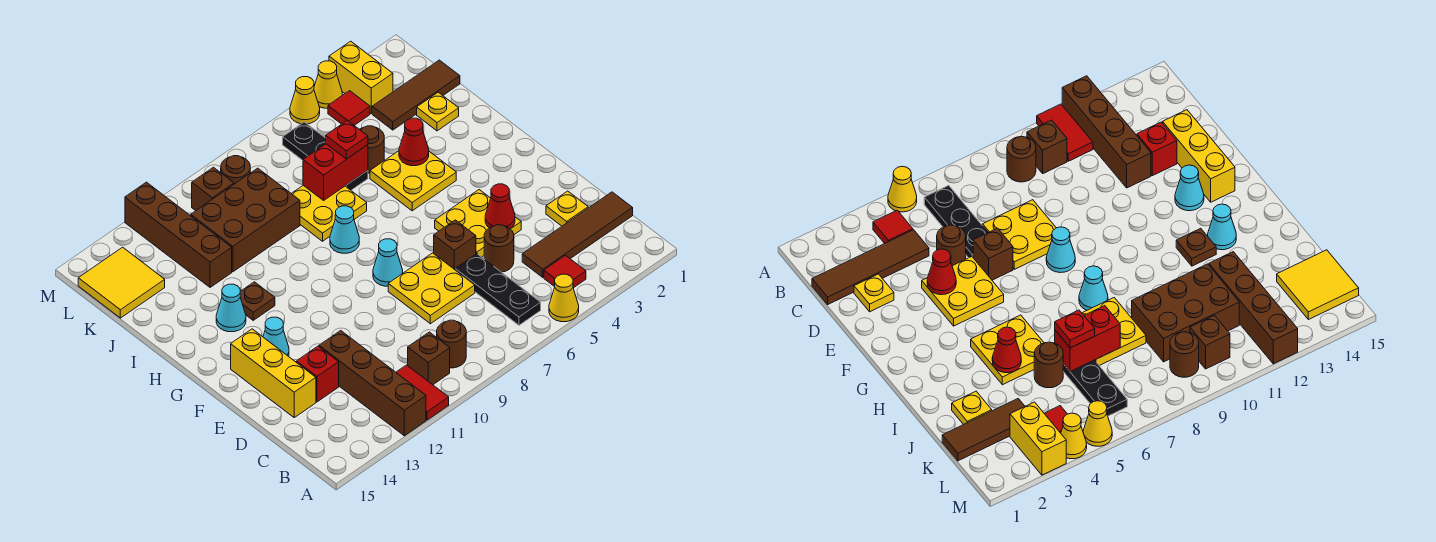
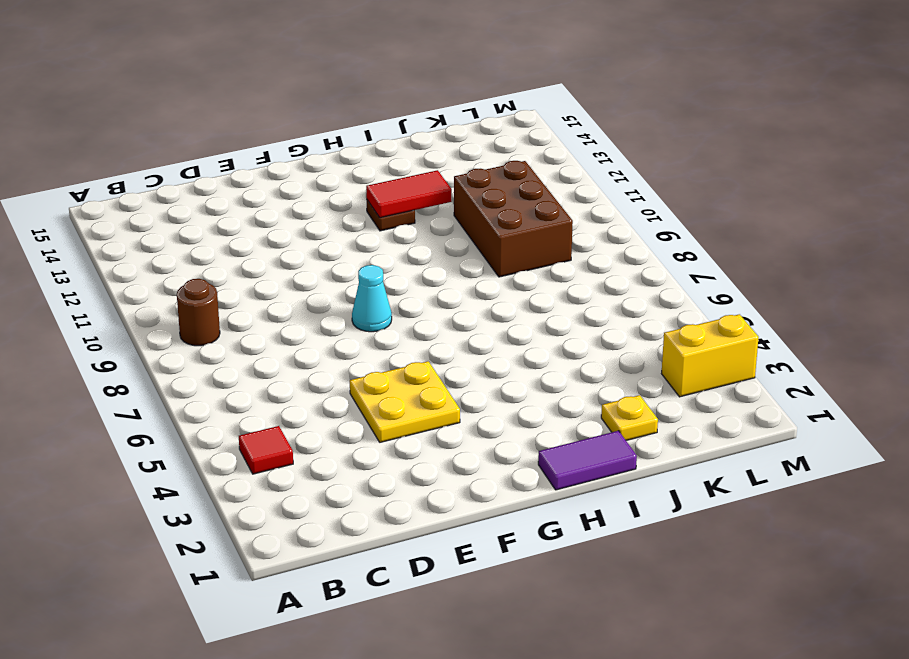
purple tile H1:I1 level 1 -> none
red tile H12:I12 level 2 -> red tile A11:B11 level 1
none -> yellow cone A5 level 1
none -> brown brick A12:D12 level 1
none -> black plate B6:D6 level 1
none -> brown brick B10 level 1

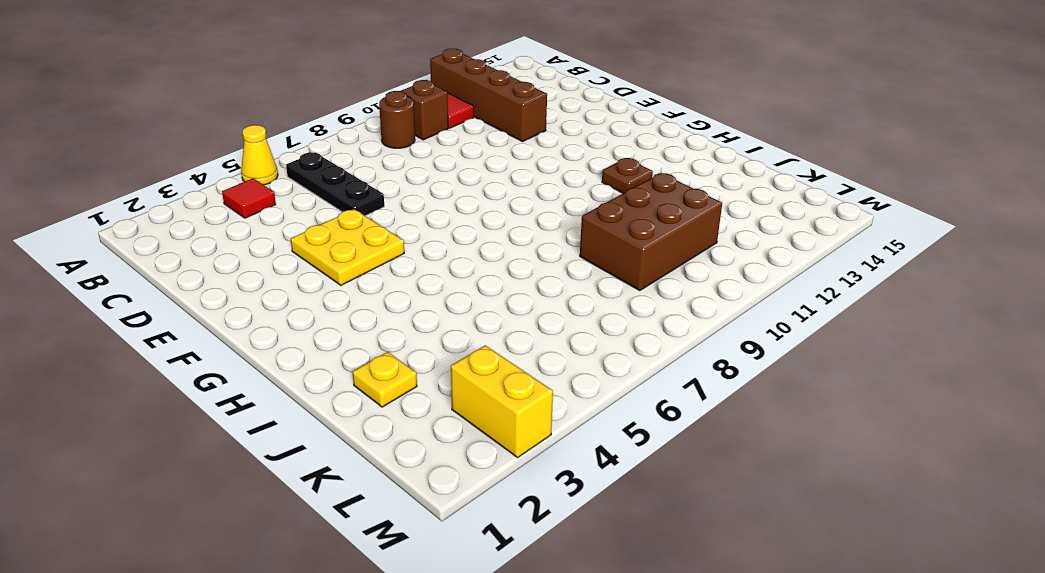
none -> brown tile C1:C4 level 1
none -> yellow plate D2 level 1
none -> brown round brick D5 level 1
none -> yellow plate D7:E8 level 1

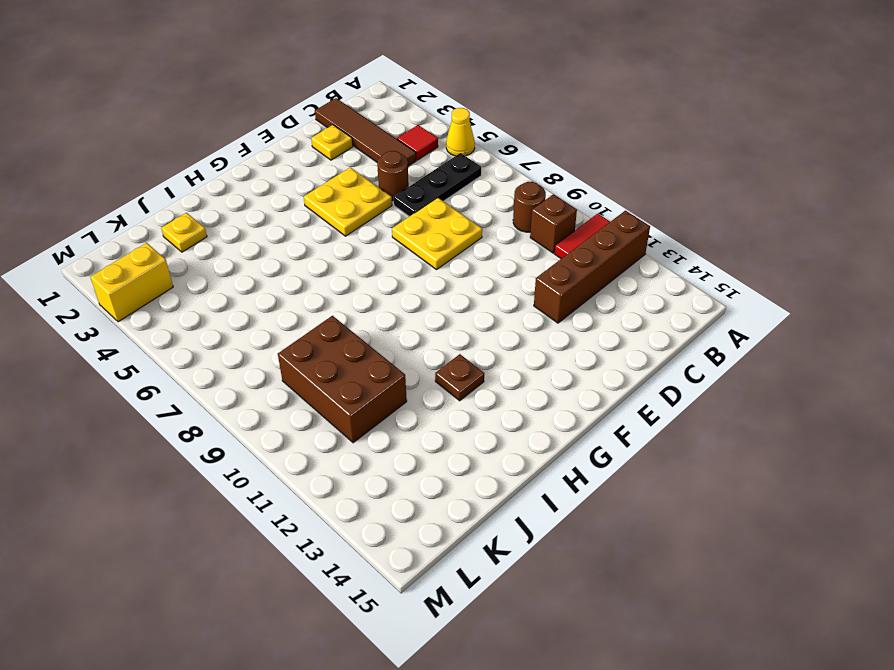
none -> red brick D13 level 1
none -> yellow brick D14:F14 level 1
none -> brown brick E6 level 1
none -> cyan cone F8 level 1

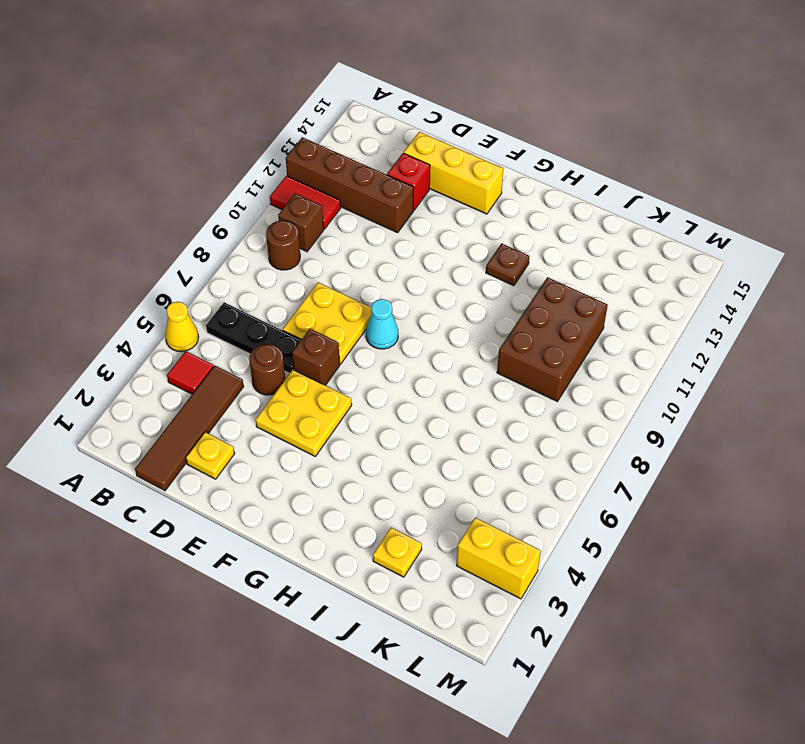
none -> cyan cone F13 level 1
none -> yellow plate H4:I5 level 1
none -> cyan cone H8 level 1
none -> cyan cone H13 level 1

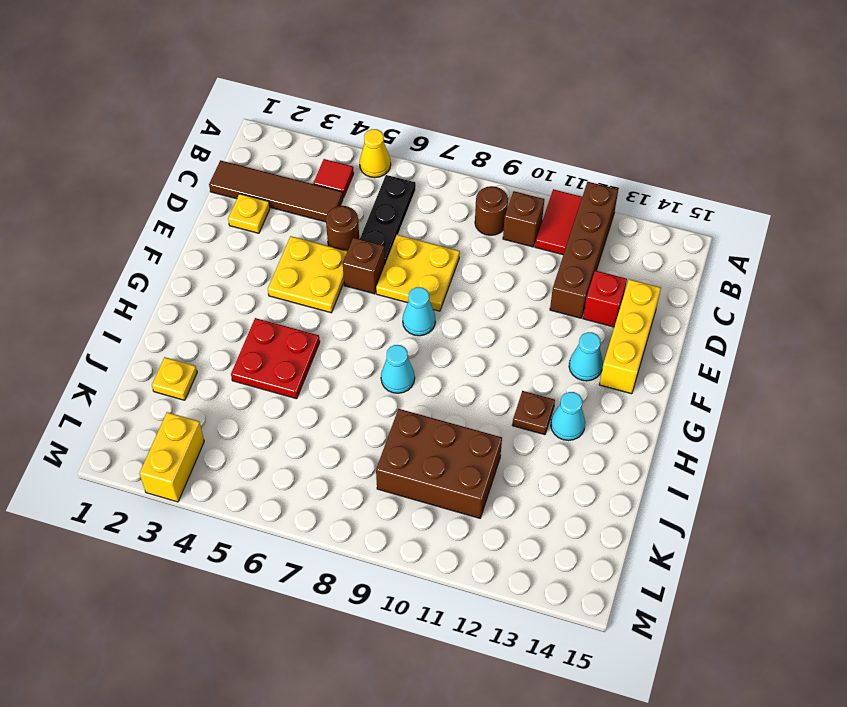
red plate H4:I5 level 1 -> yellow plate H4:I5 level 1
none -> yellow plate I7:J8 level 1
none -> brown round brick J5 level 1
none -> black plate J6:L6 level 1
none -> brown brick J12:M12 level 1

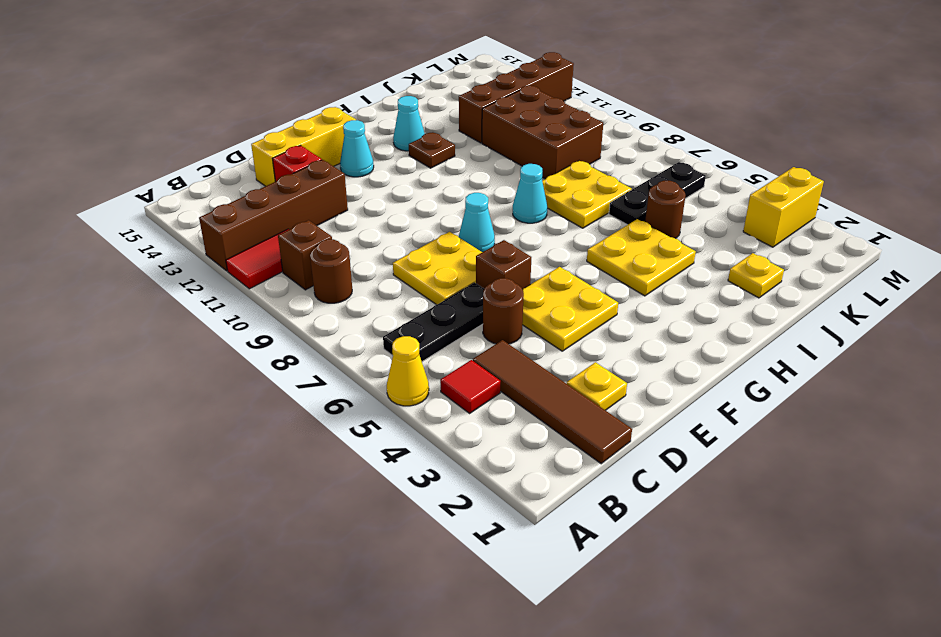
none -> brown tile K1:K3 level 1
none -> yellow tile K14:L15 level 1
none -> red tile L4 level 1
none -> brown round brick L9 level 1

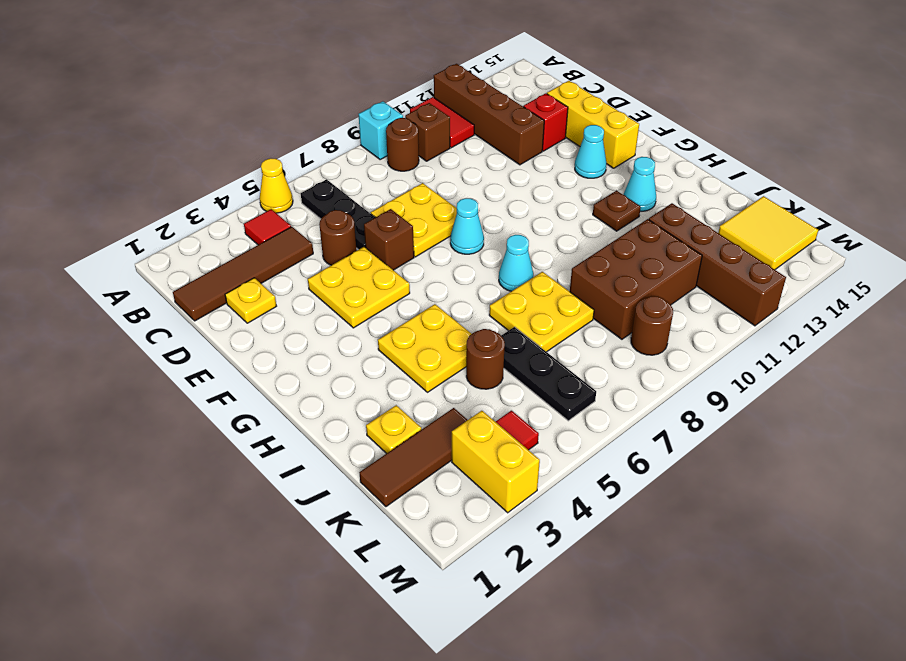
cyan brick A9 level 1 -> none
none -> brown brick L10 level 1
none -> yellow cone M4 level 1
none -> yellow cone M5 level 1
none -> red cone E4 level 2

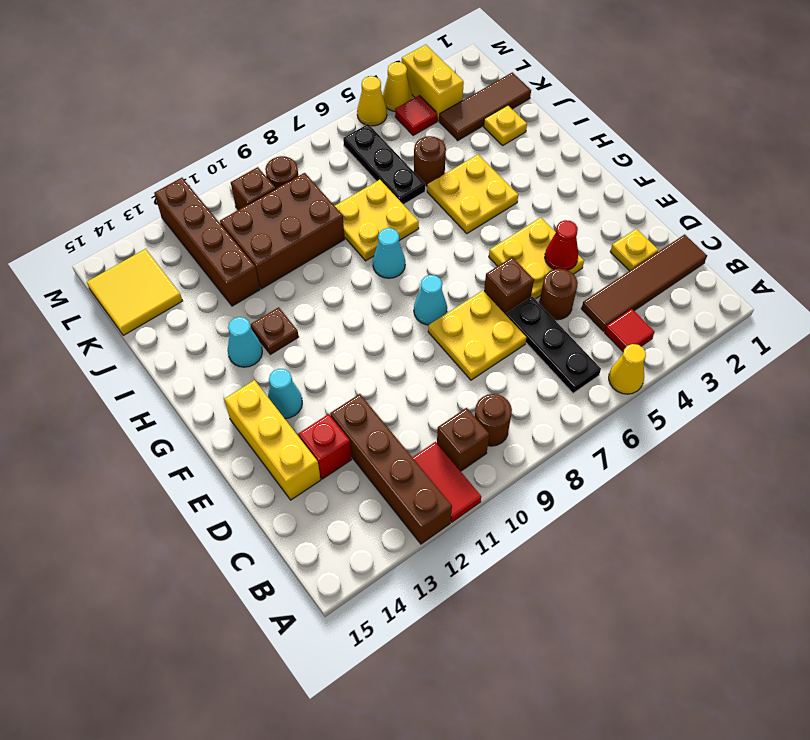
none -> red cone I4 level 2
none -> red brick J6:J7 level 2
none -> red plate J6 level 3

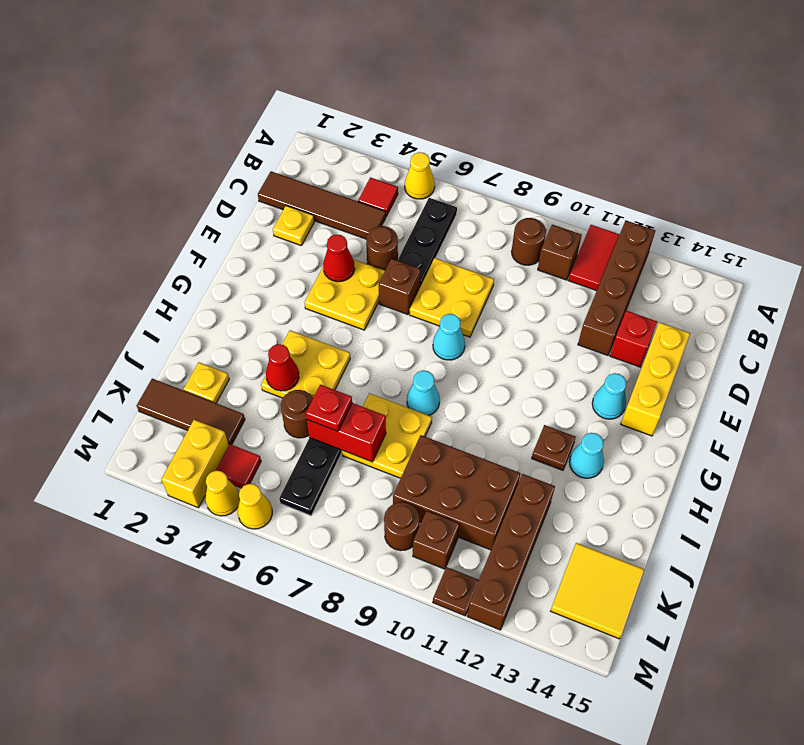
brown plate M11 level 1 -> none

